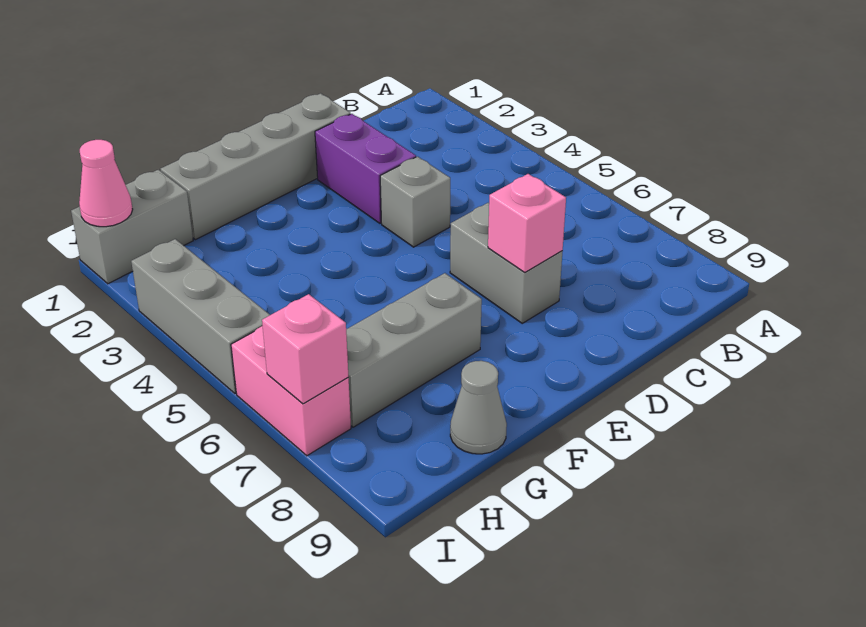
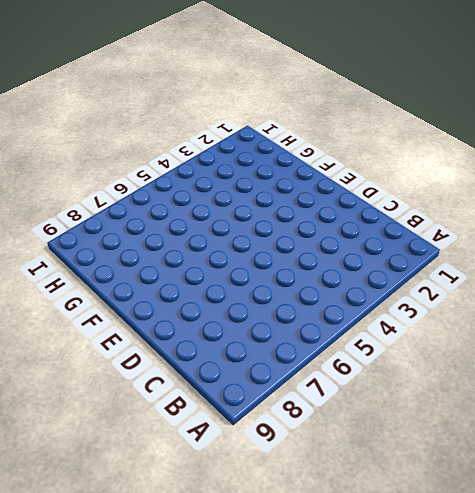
none -> grey brick D1:G1 level 1
none -> purple brick D2:D3 level 1
none -> grey brick D4 level 1

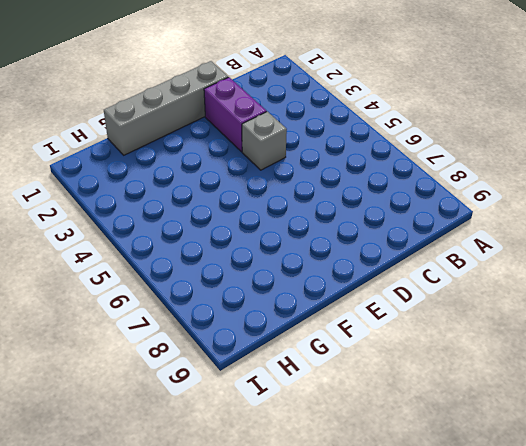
none -> grey brick D6:D7 level 1
none -> grey brick F7:H7 level 1
none -> grey cone G9 level 1

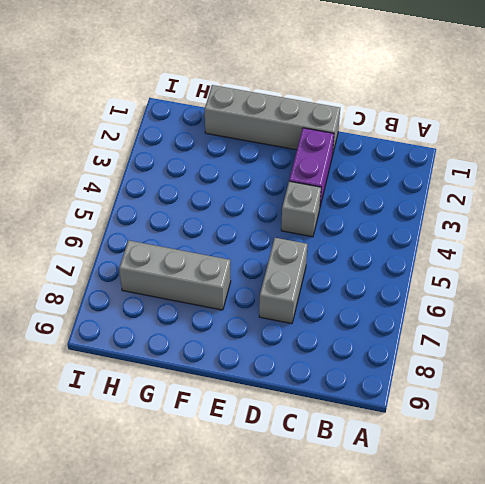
none -> grey cone G9 level 1
none -> grey brick H1:I1 level 1
none -> grey brick I3:I5 level 1

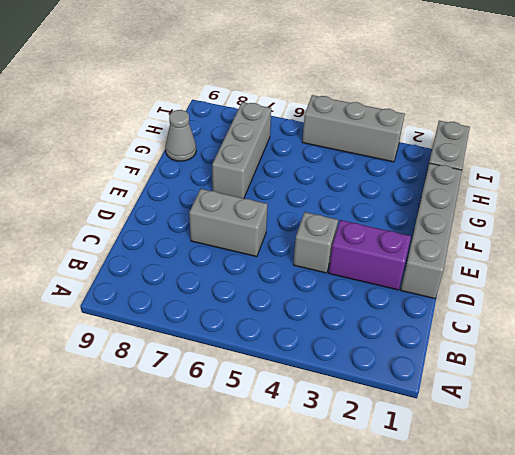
none -> pink brick I6:I7 level 1
none -> pink brick D7 level 2
none -> pink cone I1 level 2

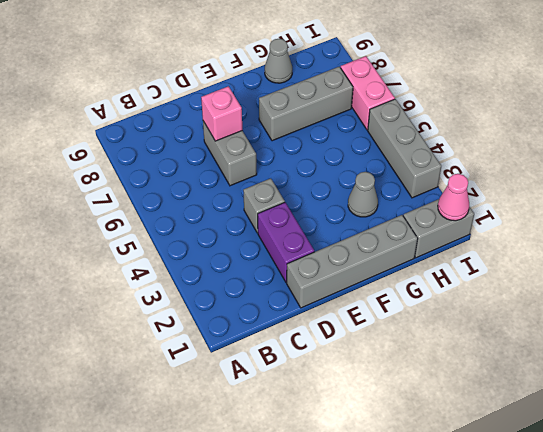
grey cone G3 level 1 -> none
none -> pink brick I7 level 2

